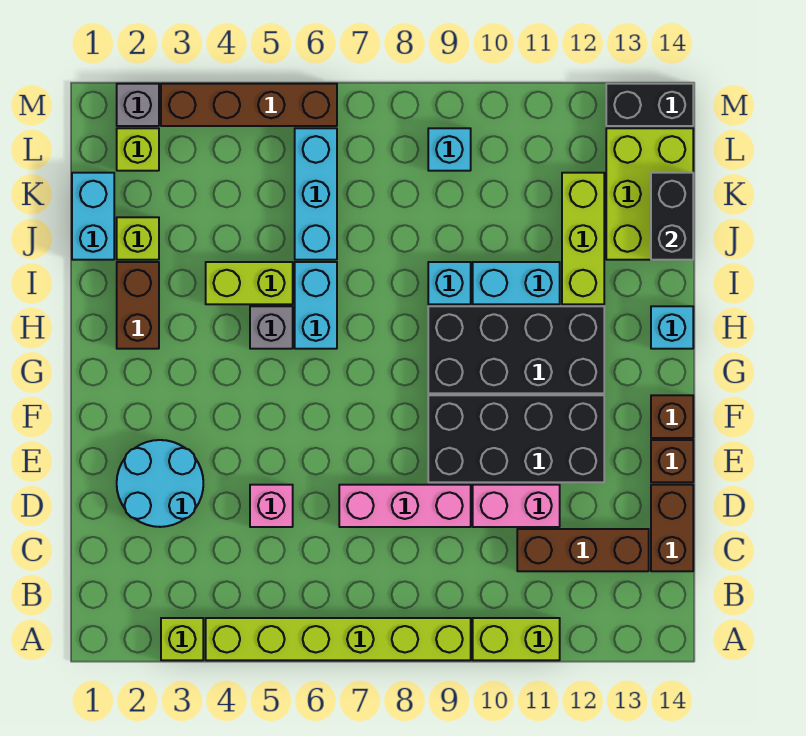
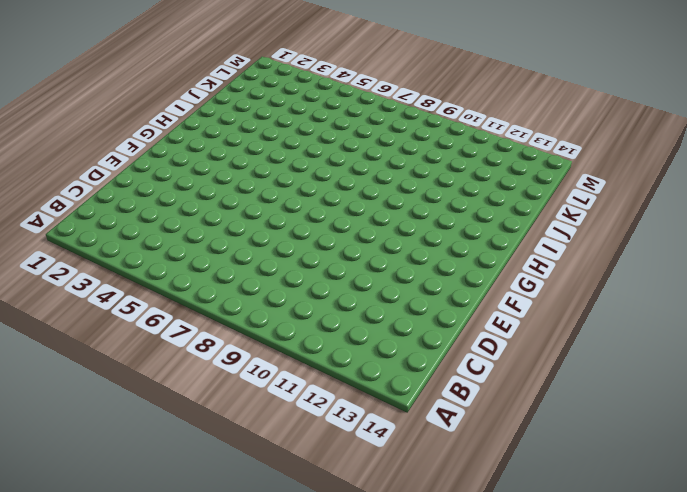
none -> lime brick A3 level 1
none -> lime brick A4:A9 level 1
none -> lime brick A10:A11 level 1
none -> brown brick C11:C13 level 1

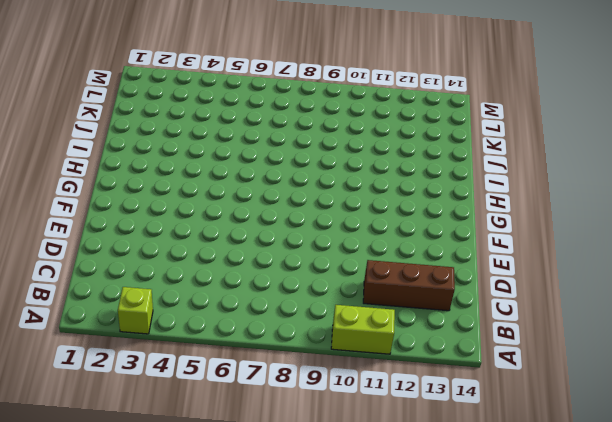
none -> lime brick A4:A9 level 1
none -> brown brick C14:D14 level 1
none -> cyan round brick D2:E3 level 1
none -> pink brick D5 level 1

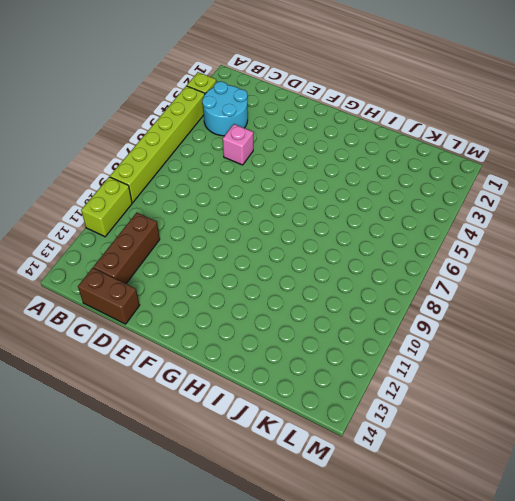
cyan round brick B3:C4 level 1 -> cyan round brick D2:E3 level 1
none -> pink brick D7:D9 level 1
none -> pink brick D10:D11 level 1
none -> black brick E9:F12 level 1
none -> brown brick E14 level 1

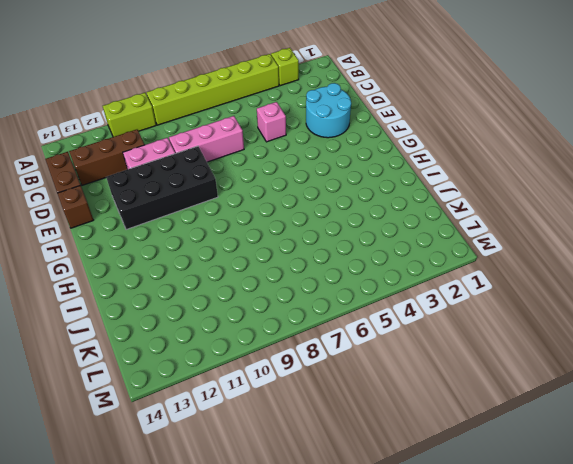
none -> brown brick F14 level 1
none -> black brick G9:H12 level 1
none -> brown brick H2:I2 level 1
none -> grey brick H5 level 1

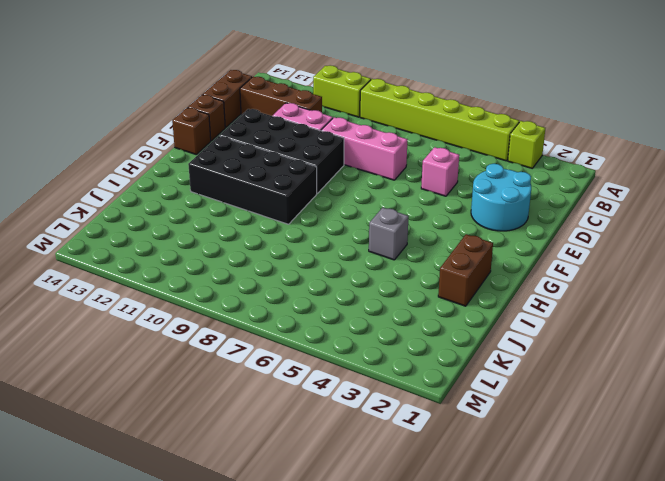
none -> cyan brick H6:I6 level 1
none -> cyan brick H14 level 1
none -> lime brick I4:I5 level 1
none -> cyan brick I9 level 1

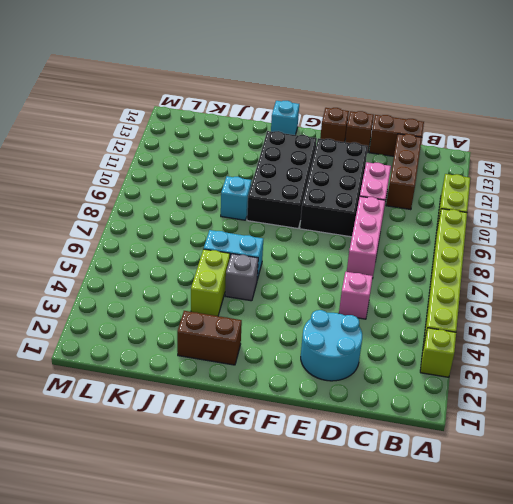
none -> cyan brick I10:I11 level 1
none -> lime brick I12:K12 level 1
none -> cyan brick J1:K1 level 1
none -> lime brick J2 level 1

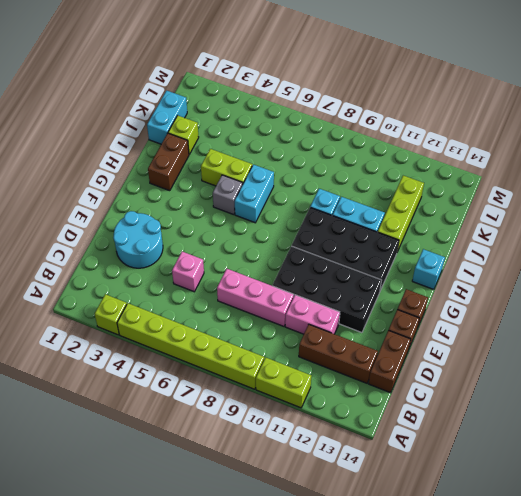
none -> cyan brick J6:L6 level 1
none -> lime brick J13:L14 level 1
none -> lime brick L2 level 1
none -> cyan brick L9 level 1

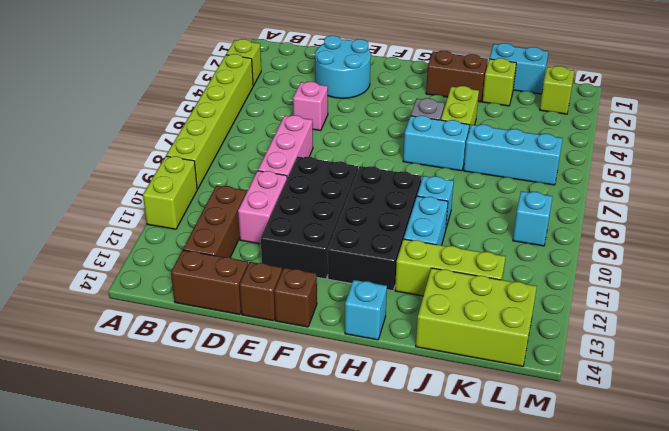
none -> grey brick M2 level 1
none -> brown brick M3:M6 level 1
none -> black brick M13:M14 level 1
none -> black brick J14:K14 level 2

